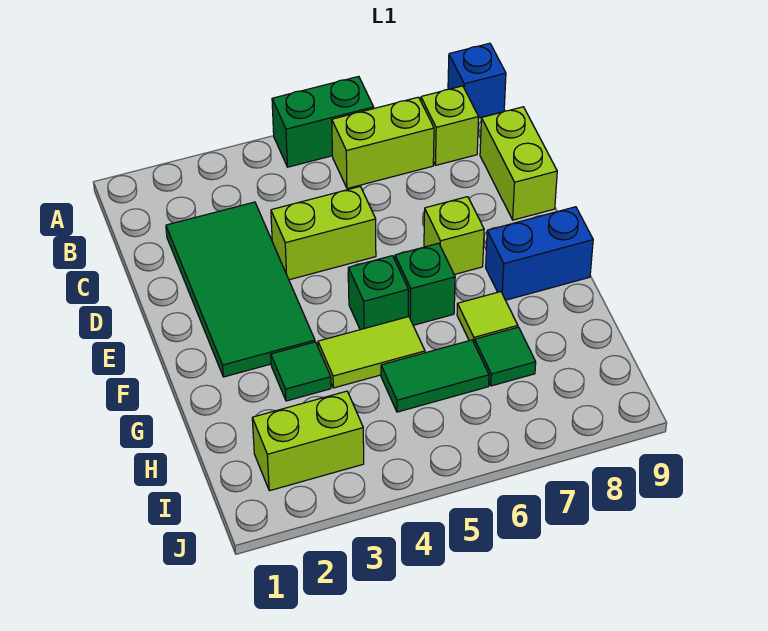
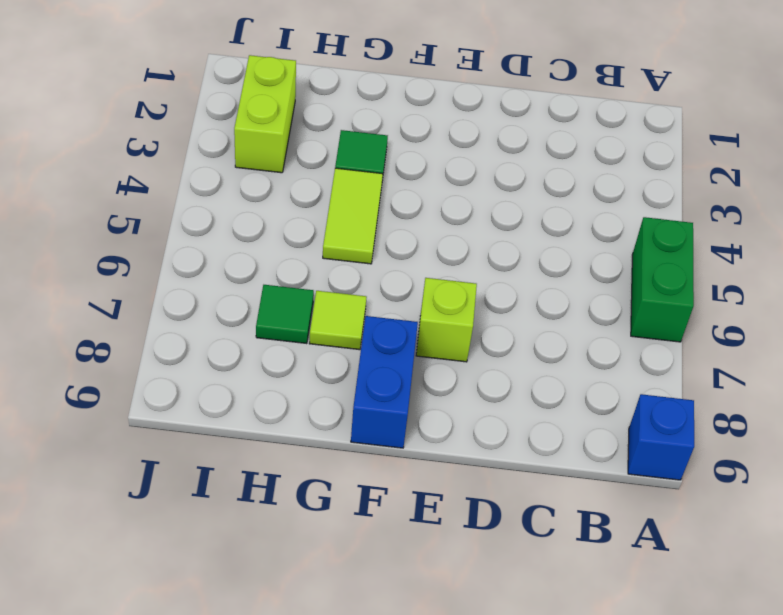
none -> lime brick B6:B7 level 1
none -> lime brick B8 level 1
none -> green tile C2:F3 level 1

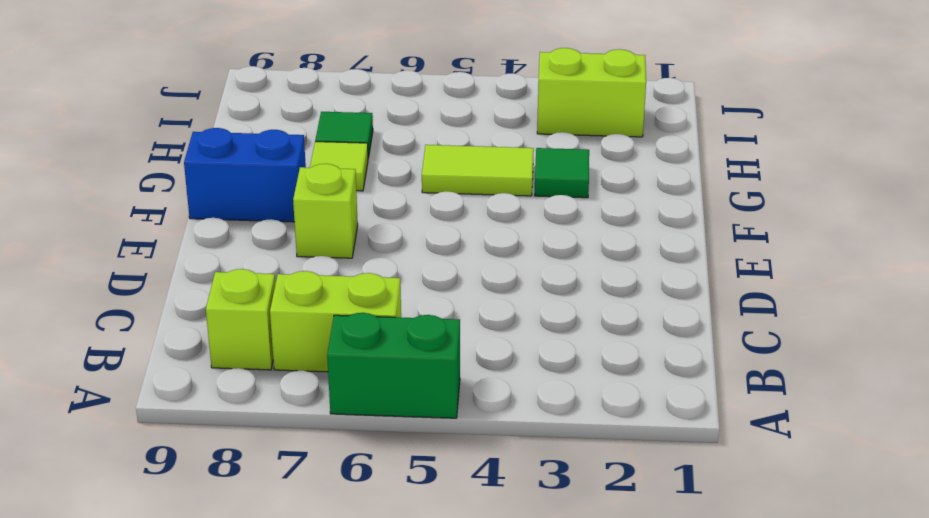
none -> blue brick A9 level 1
none -> green tile C2:F3 level 1
none -> lime brick C9:D9 level 1

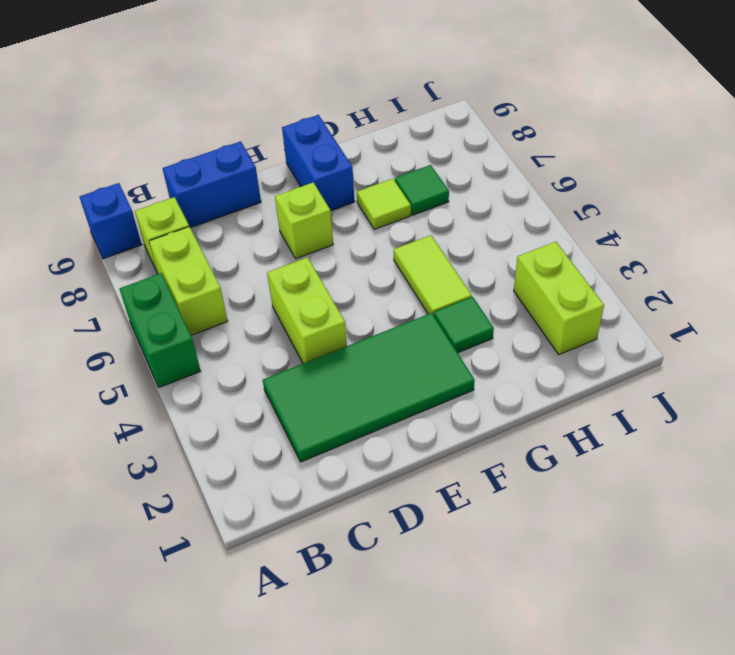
blue brick C9:D9 level 1 -> lime brick C9:D9 level 1
none -> green brick F5 level 1
none -> green brick F6 level 1
none -> green tile H5:H6 level 1

